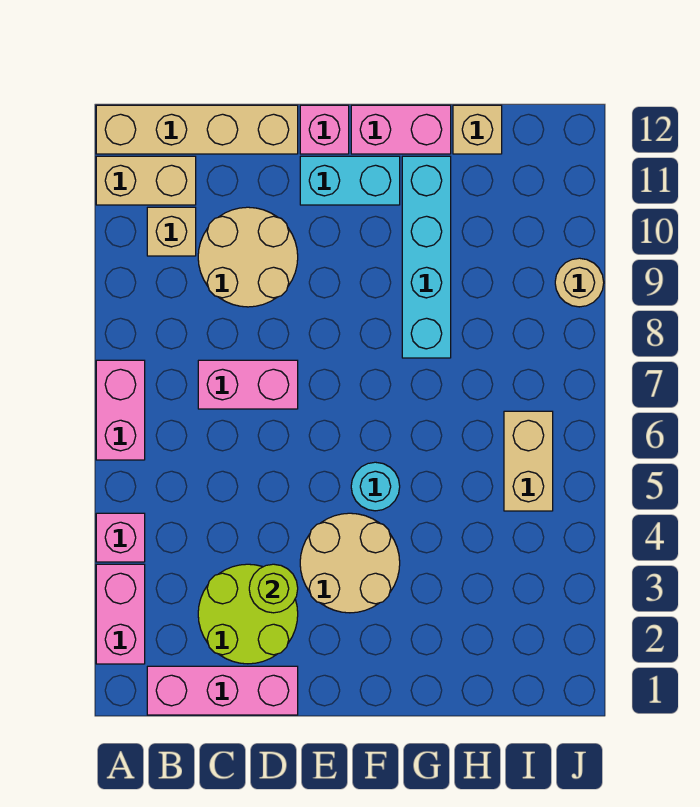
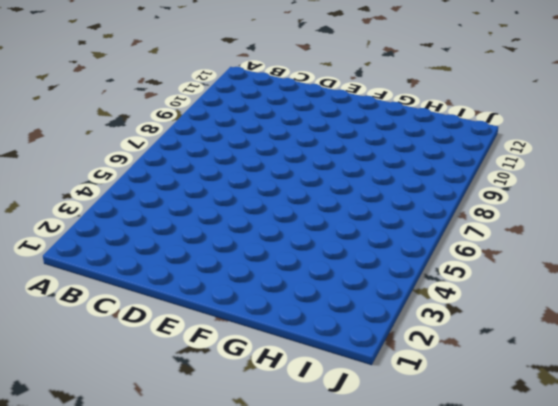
none -> pink brick A2:A3 level 1
none -> pink brick A4 level 1
none -> pink brick A6:A7 level 1

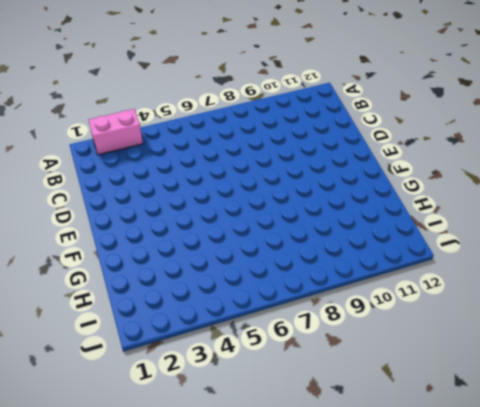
none -> pink brick A4 level 1
none -> pink brick A6:A7 level 1
none -> tan brick A11:B11 level 1

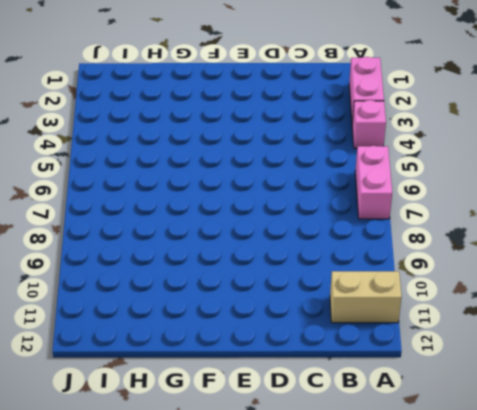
none -> tan brick A12:D12 level 1
none -> pink brick B1:D1 level 1
none -> tan brick B10 level 1

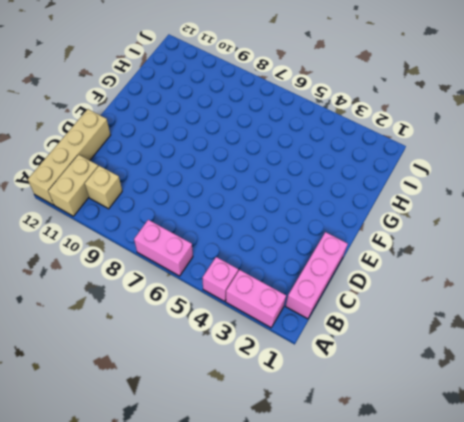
none -> lime round brick C2:D3 level 1
none -> pink brick C7:D7 level 1
none -> tan round brick C9:D10 level 1

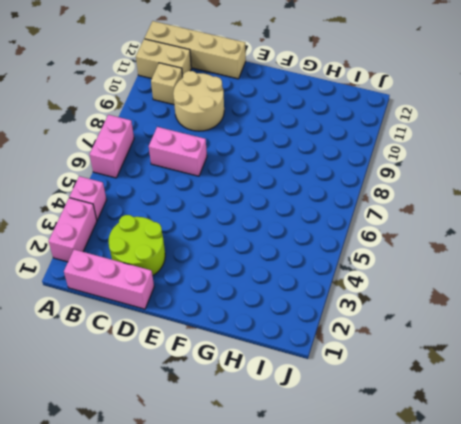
none -> tan round brick E3:F4 level 1
none -> cyan brick E11:F11 level 1
none -> pink brick E12 level 1

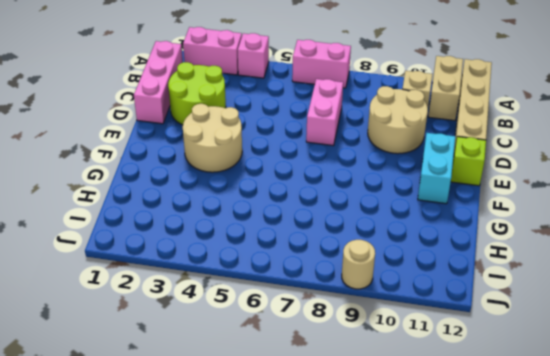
lime brick E12 level 1 -> pink brick E12 level 1
none -> cyan round brick F5 level 1
none -> pink brick F12:G12 level 1
none -> cyan brick G8:G11 level 1

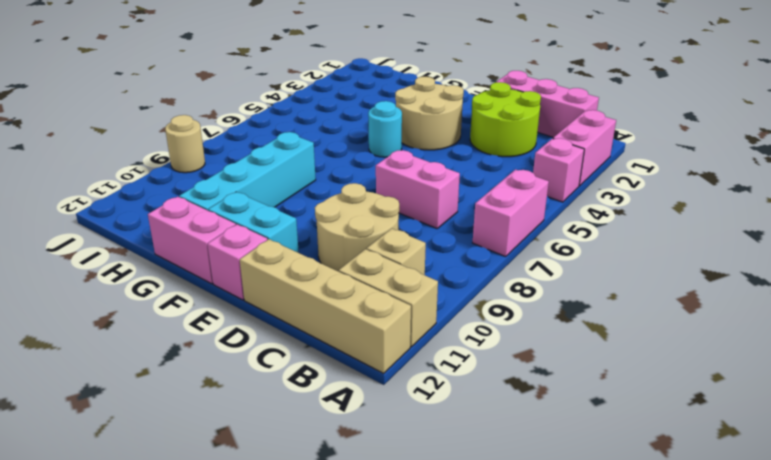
none -> tan brick H12 level 1
none -> tan brick I5:I6 level 1
none -> lime round brick D3 level 2

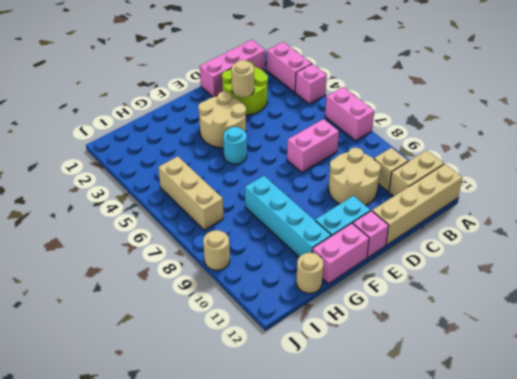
tan round brick D3 level 2 -> lime round brick D3 level 2
tan round brick H12 level 1 -> tan brick H12 level 1
tan brick I5:I7 level 1 -> tan brick I5:I6 level 1

